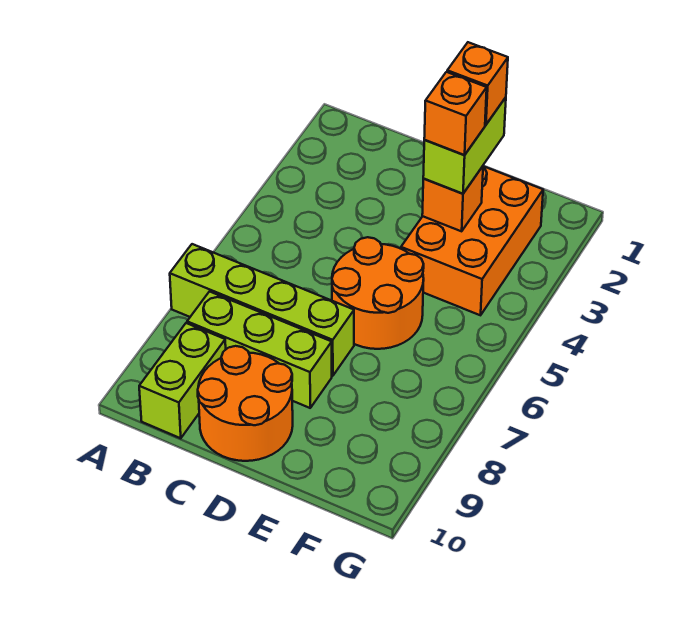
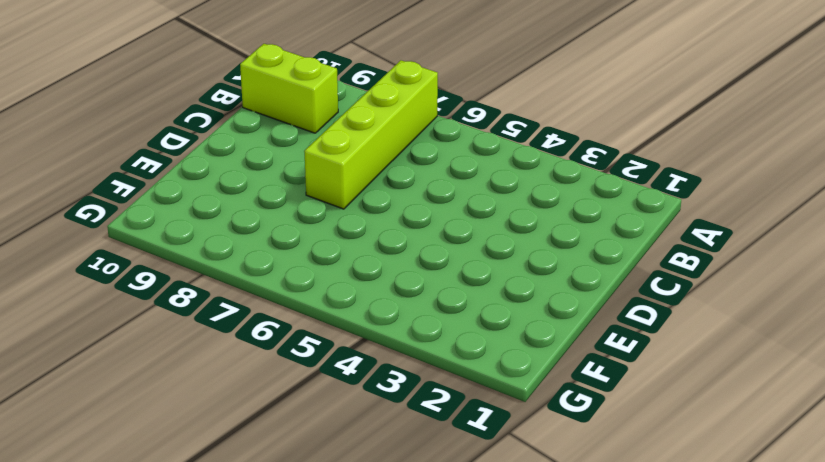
none -> lime brick B8:D8 level 1
none -> orange round brick C9:D10 level 1

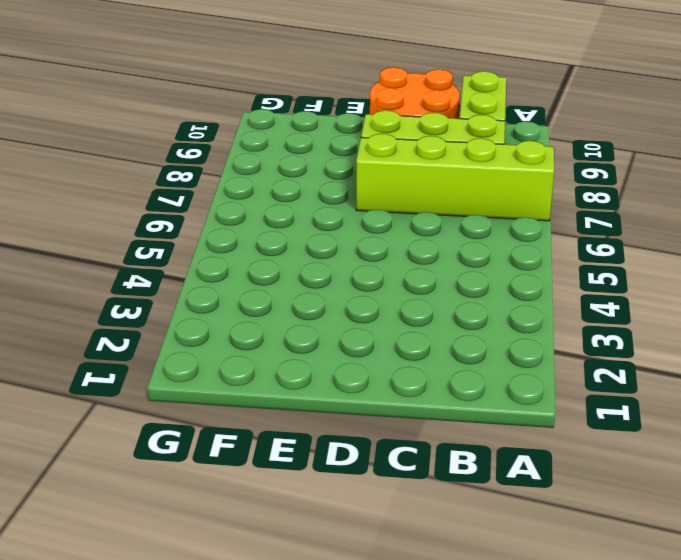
none -> orange round brick D5:E6 level 1
none -> orange brick E2:F4 level 1

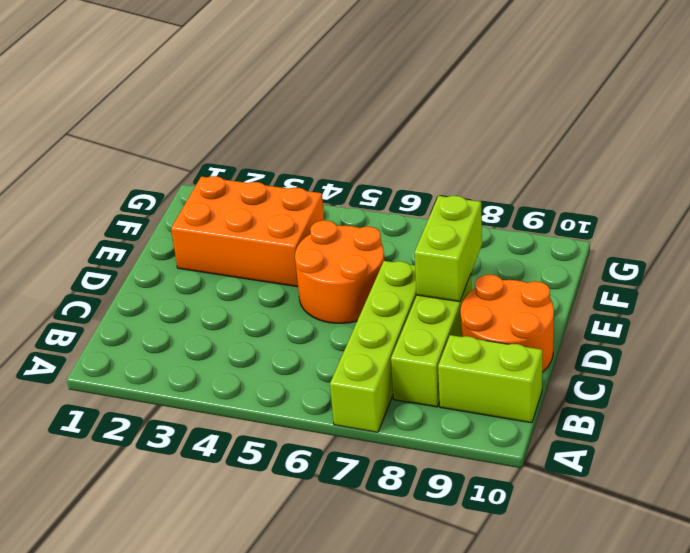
lime brick D8:E8 level 2 -> lime brick E2:E3 level 3
none -> orange brick E3 level 2
none -> orange brick E2 level 4

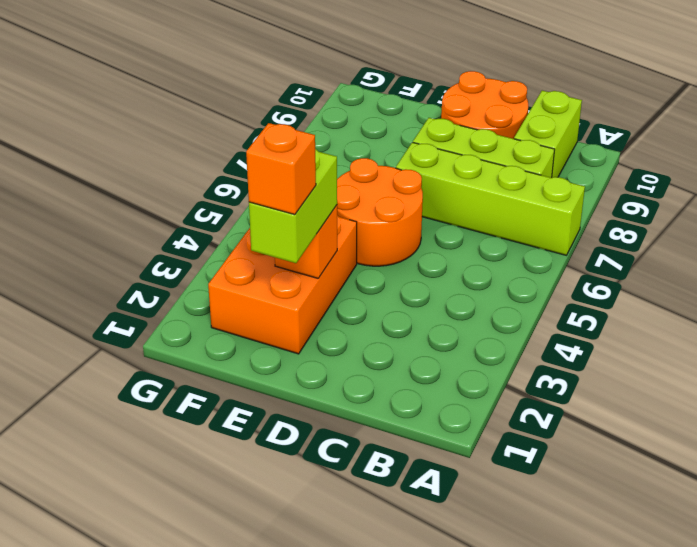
none -> orange brick E3 level 4

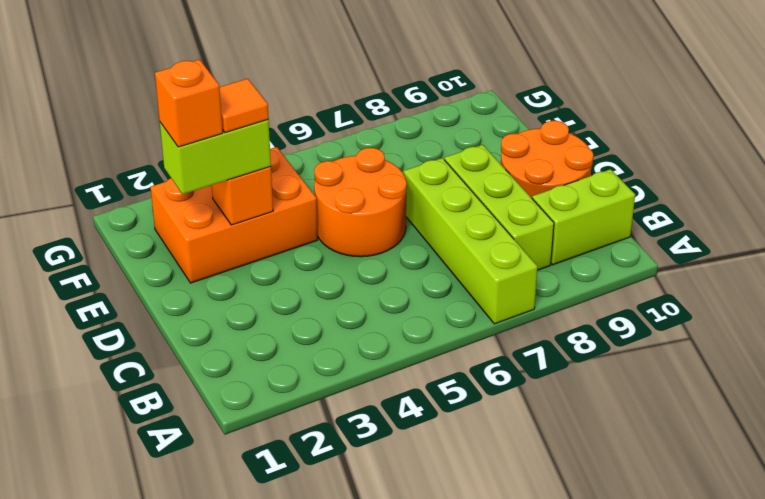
orange tile E3 level 4 -> orange brick E3 level 4

